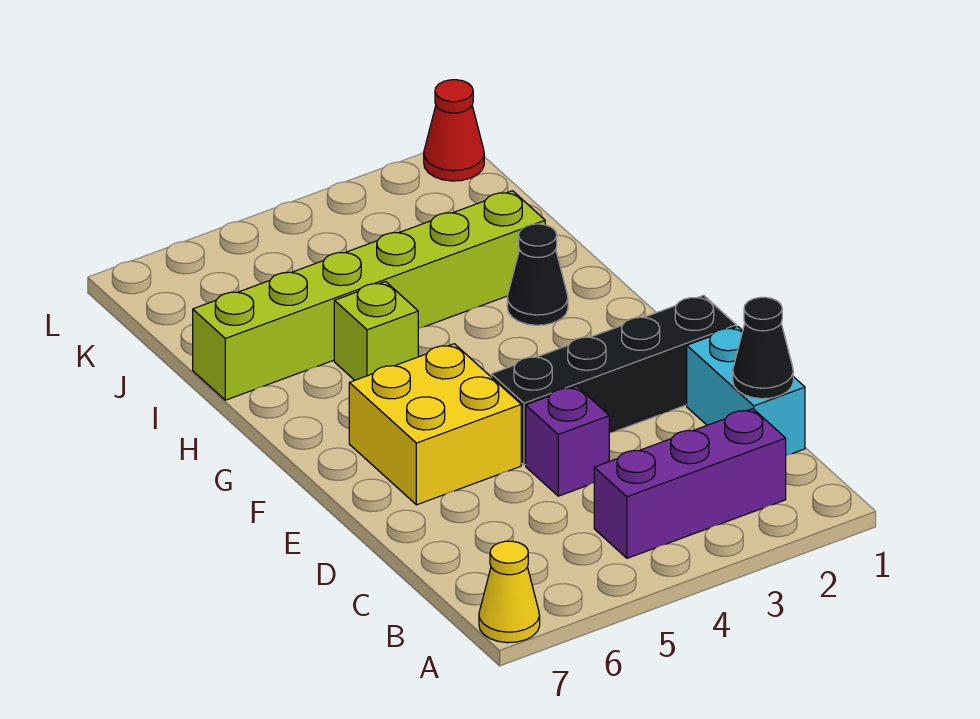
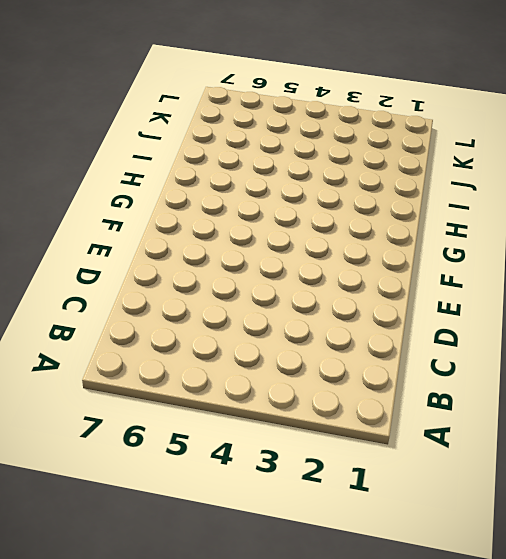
none -> yellow cone A7 level 1
none -> purple brick B2:B4 level 1

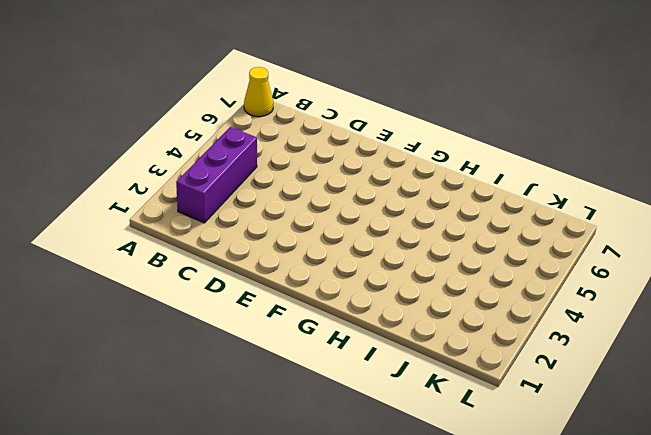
none -> cyan brick C1:D1 level 1
none -> purple brick D4 level 1

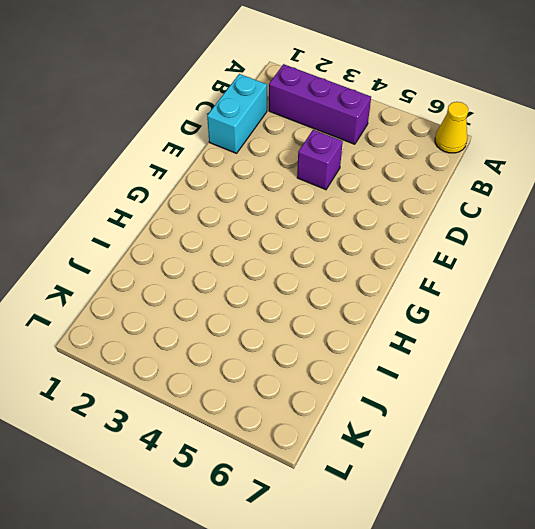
none -> black brick E1:E4 level 1
none -> yellow brick E5:F6 level 1

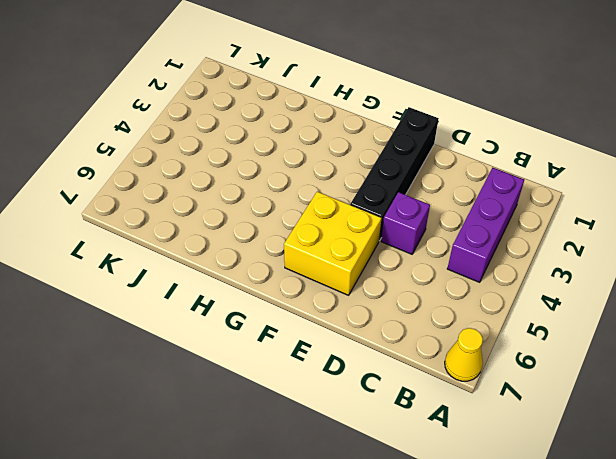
none -> cyan brick C1:D1 level 1
none -> black cone H2 level 1

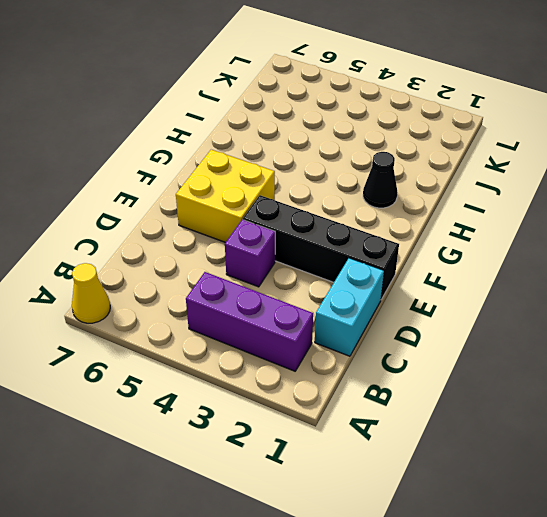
none -> lime brick H5 level 1
none -> lime brick I2:I7 level 1

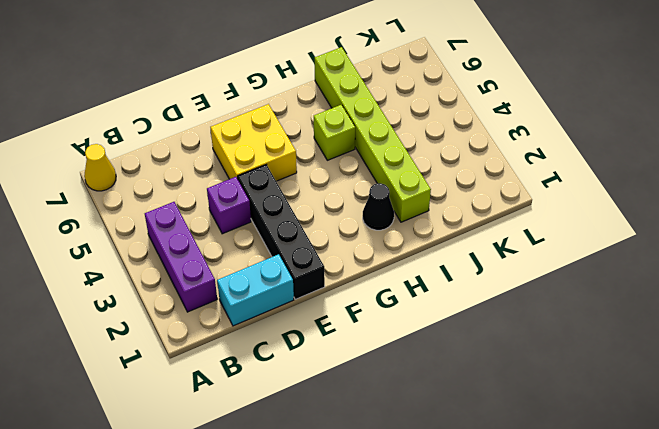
none -> red cone L1 level 1
none -> black cone C1 level 2

